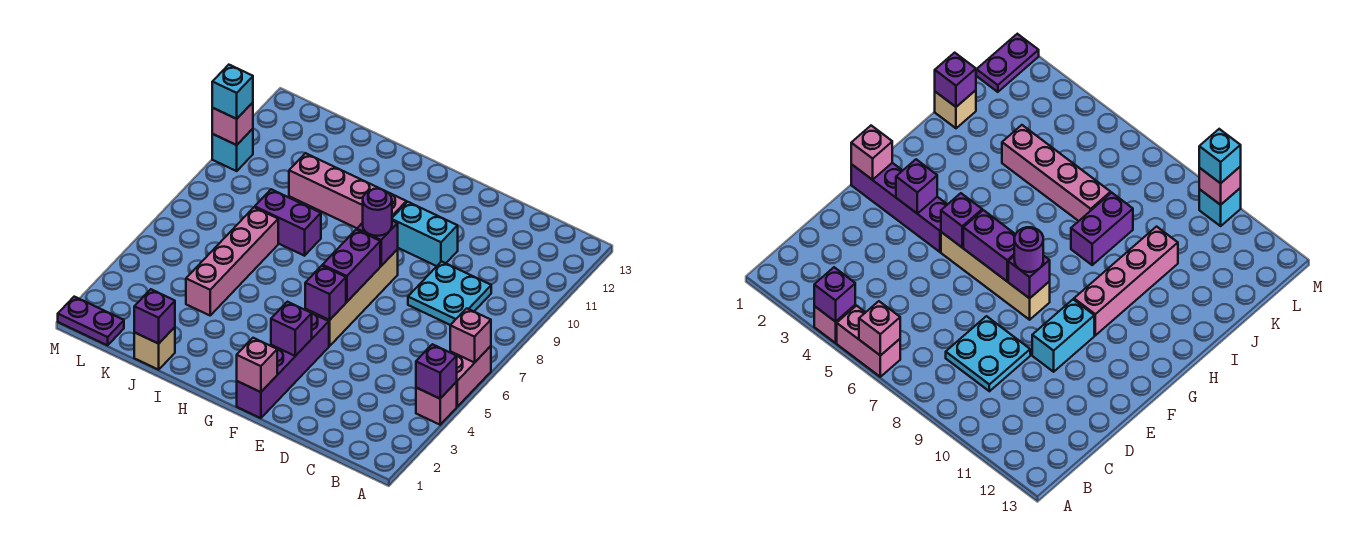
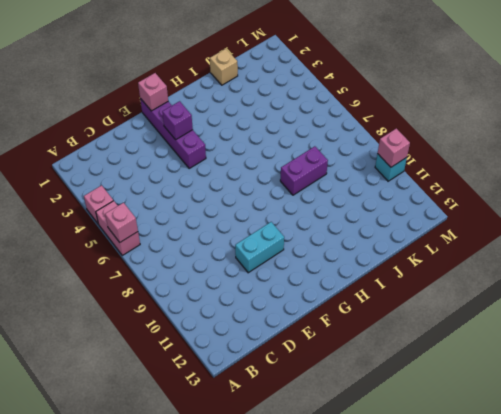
none -> cyan plate C8:D9 level 1
none -> tan brick F5:F8 level 1
none -> pink brick G10:J10 level 1

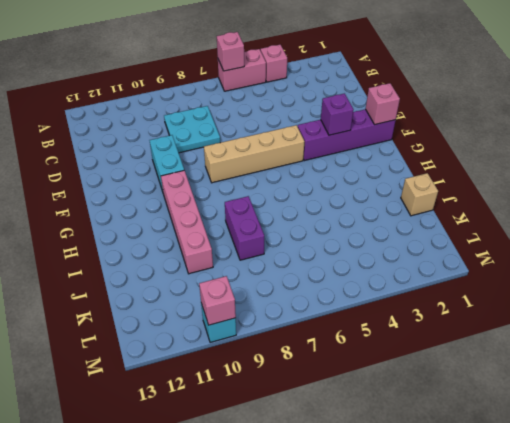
none -> pink brick J4:J7 level 1
none -> purple plate L1:M1 level 1
none -> purple brick A4 level 2

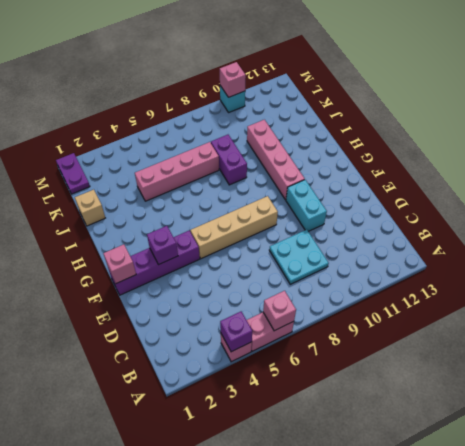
none -> purple brick F5 level 2
none -> purple brick F6:F7 level 2
none -> purple brick F8 level 2

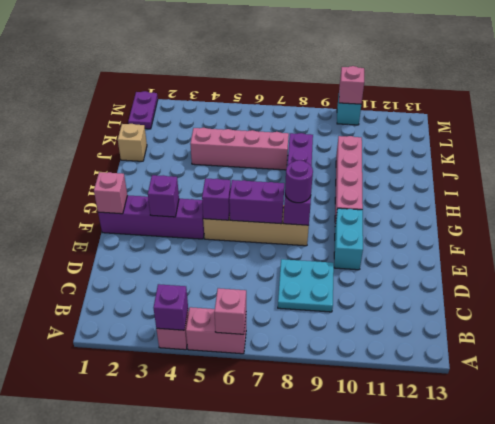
none -> purple brick J1 level 2
none -> cyan brick M10 level 3

